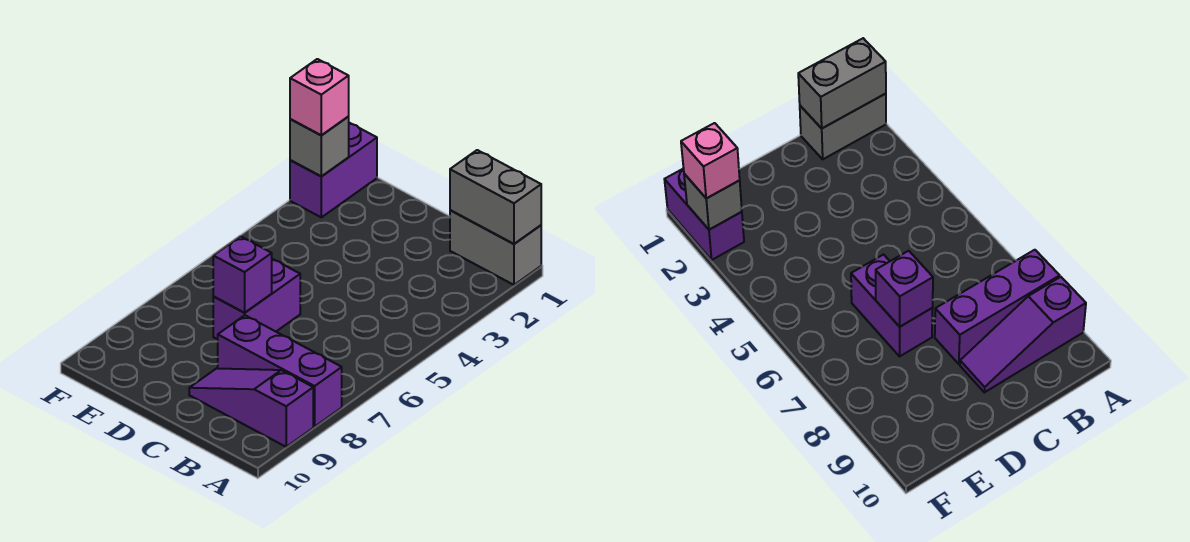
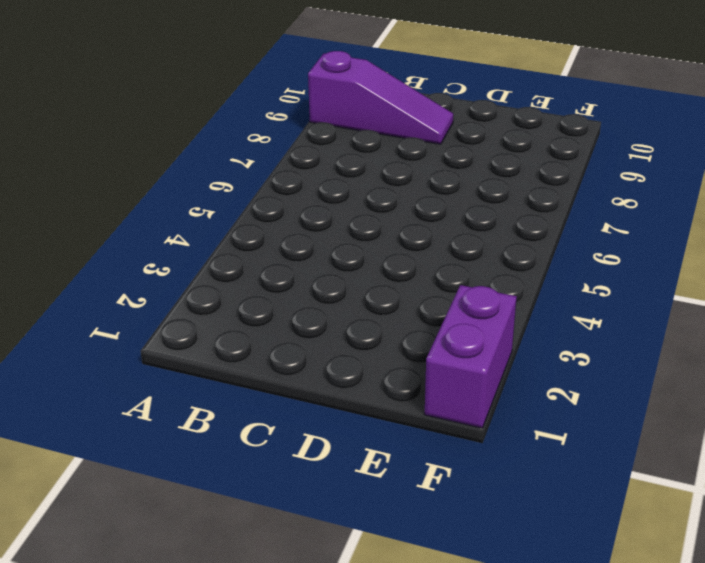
none -> grey brick A1:B1 level 1
none -> purple brick A8:C8 level 1

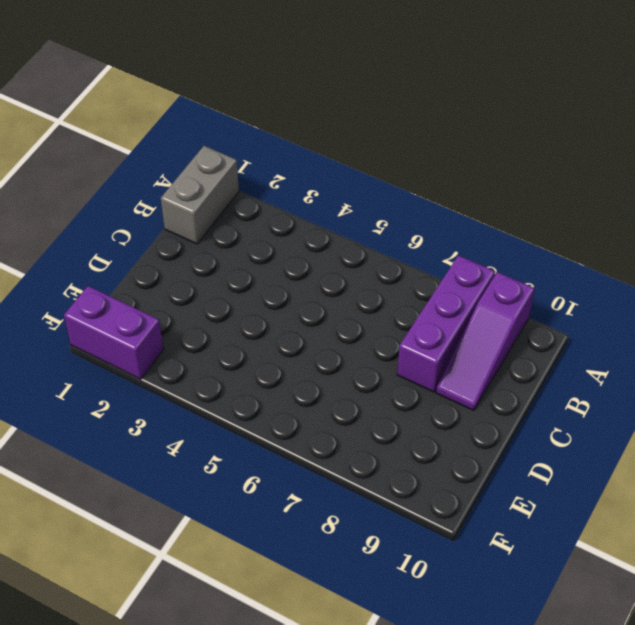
none -> purple brick D6:D7 level 1
none -> grey brick A1:B1 level 2

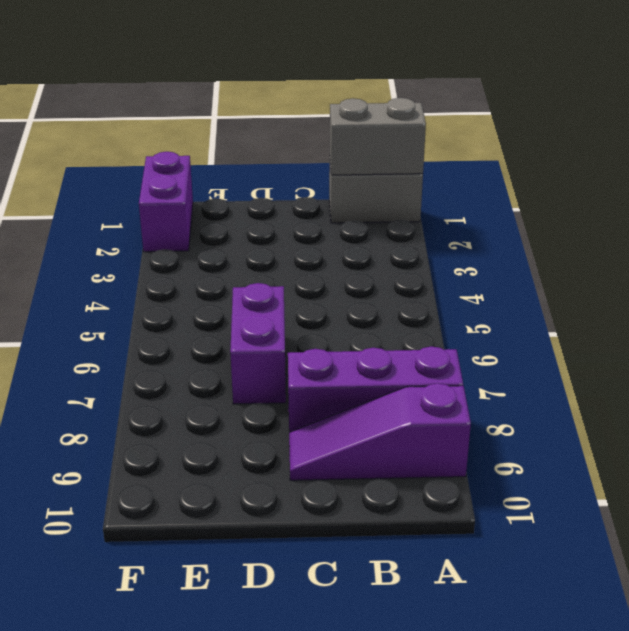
none -> purple brick D7 level 2
none -> grey brick F2 level 2

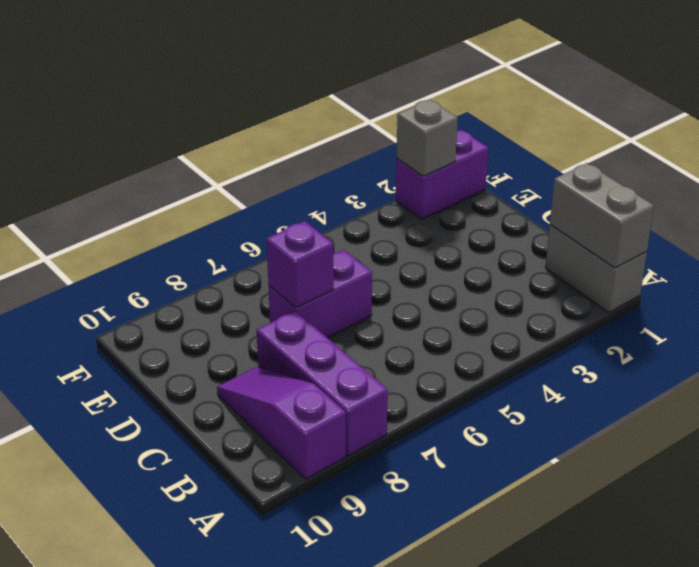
none -> pink brick F2 level 3

